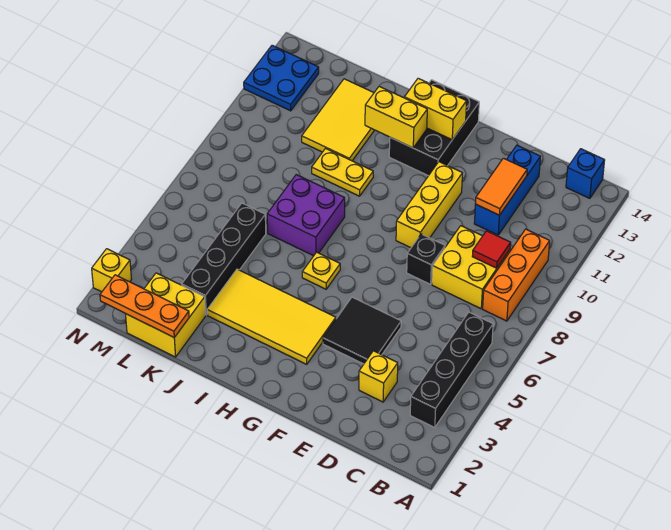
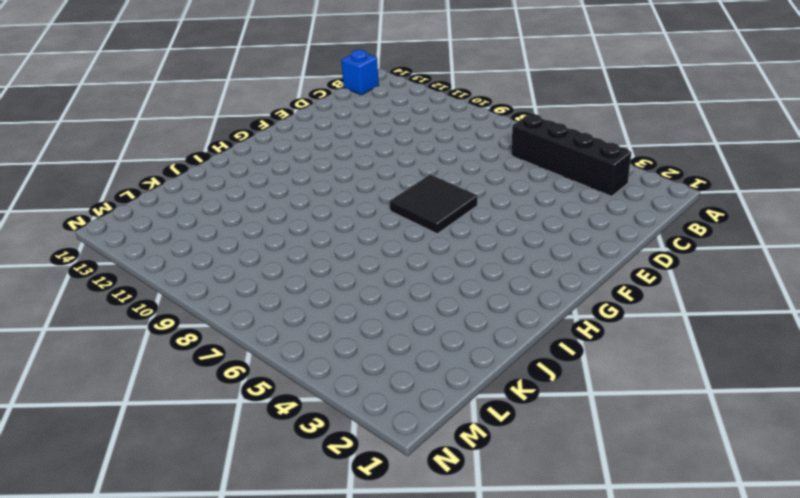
black tile F6:G7 level 1 -> black tile E4:F5 level 1
none -> orange brick B8:B10 level 1
none -> yellow brick C8:D9 level 1
none -> yellow brick D3 level 1

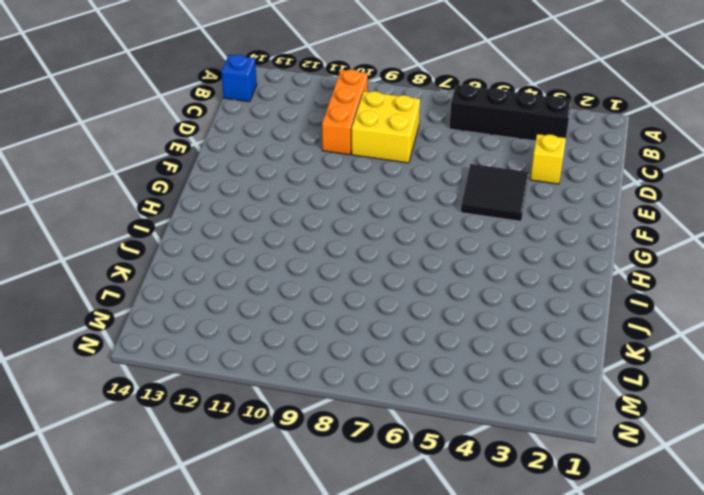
orange brick B10:D10 level 1 -> orange brick B8:B10 level 1
none -> blue brick D11:D13 level 1
none -> black brick E8 level 1
none -> yellow brick F9:F11 level 1

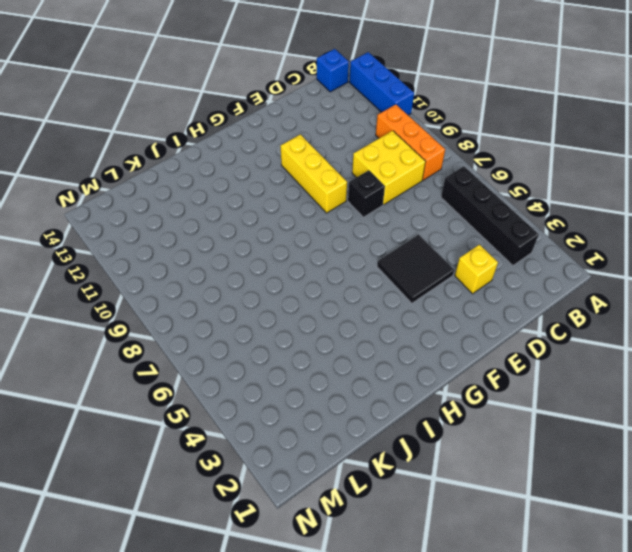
blue brick A11:A13 level 1 -> blue brick D11:D13 level 1
none -> yellow tile G3:J4 level 1
none -> black brick G12:H14 level 1
none -> yellow plate H6 level 1

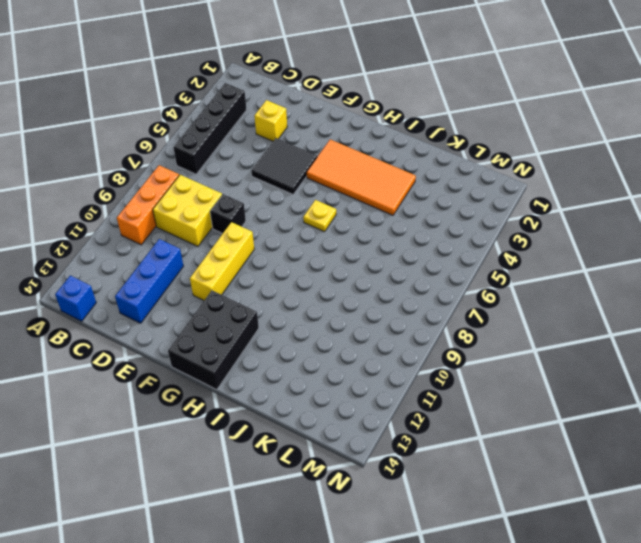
orange tile G3:J4 level 1 -> yellow tile G3:J4 level 1
none -> purple brick I7:J8 level 1
none -> yellow plate I10:J10 level 1
none -> yellow tile J11:K13 level 1

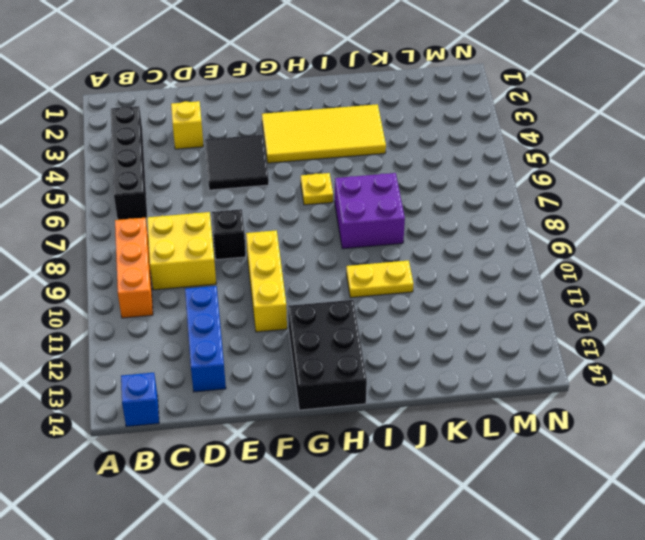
none -> yellow tile J11:K13 level 1
none -> yellow brick K1:L2 level 1
none -> black brick K3:K6 level 1

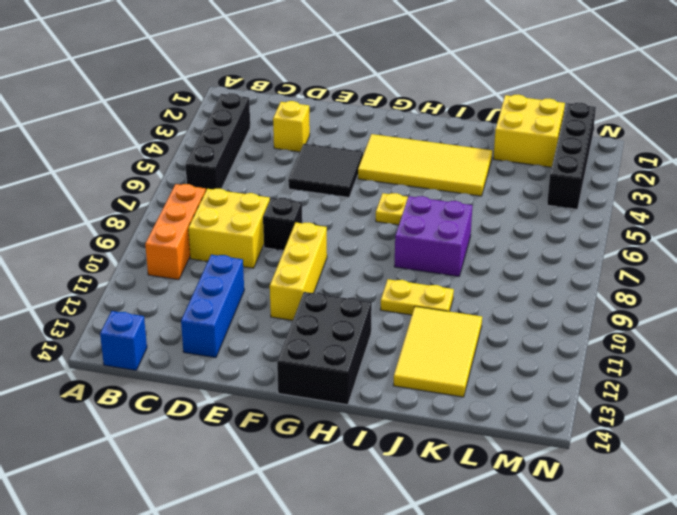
black brick M1:M4 level 1 -> black brick K3:K6 level 1
none -> blue plate M12:N13 level 1
none -> yellow brick N2 level 1
none -> red tile C9 level 2

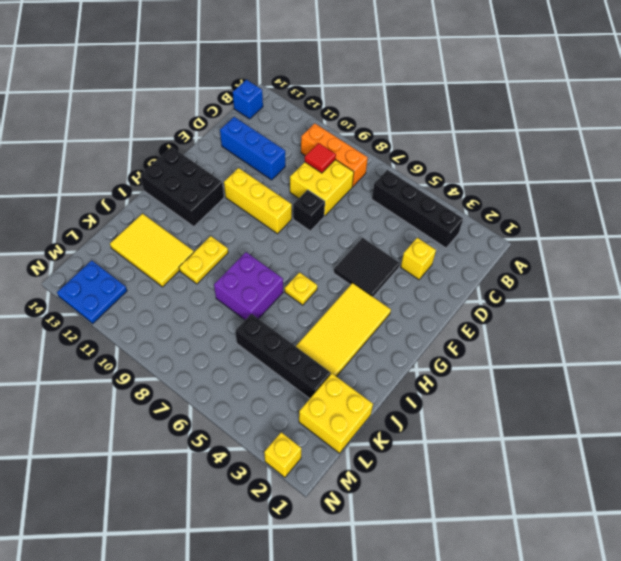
none -> orange tile D11:D12 level 2
none -> yellow brick G13:H13 level 2
none -> yellow brick H12:I12 level 2

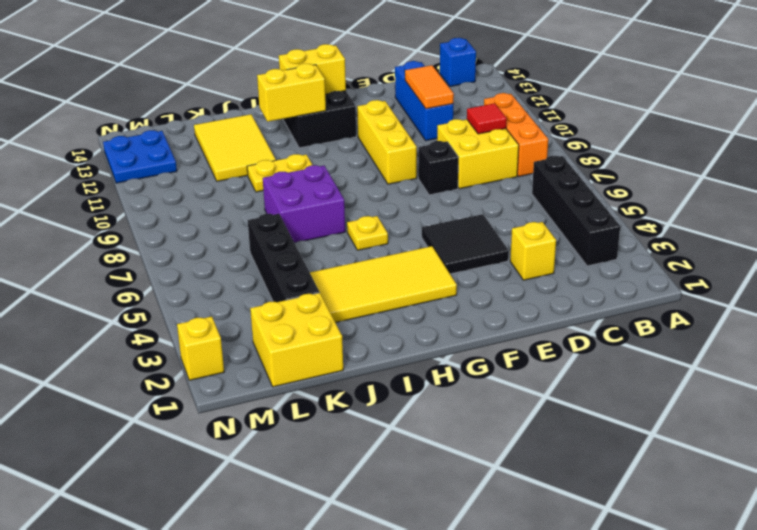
none -> orange plate K1:M1 level 2

